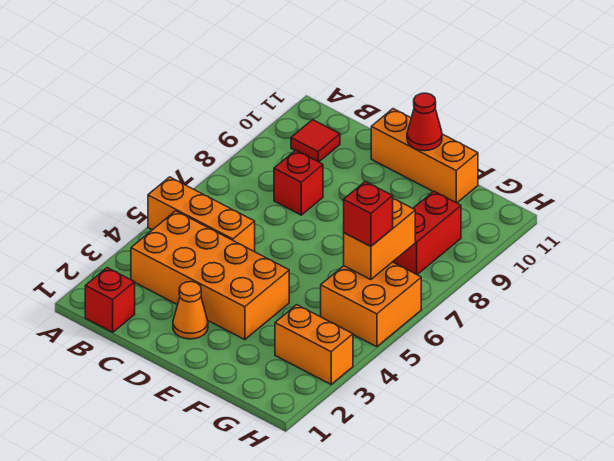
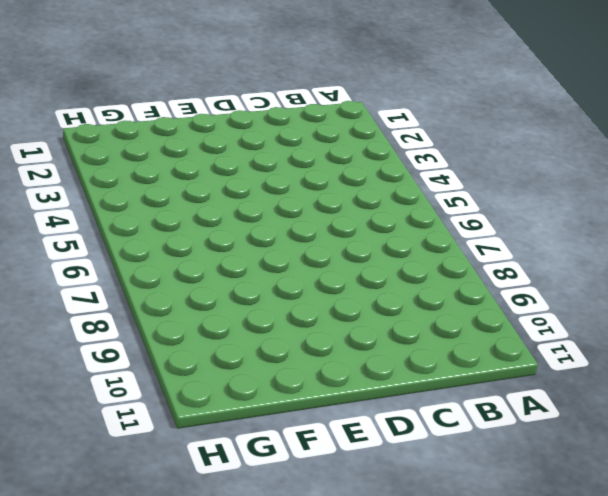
none -> orange brick A5:C5 level 1
none -> red brick B1 level 1
none -> orange brick B3:E4 level 1

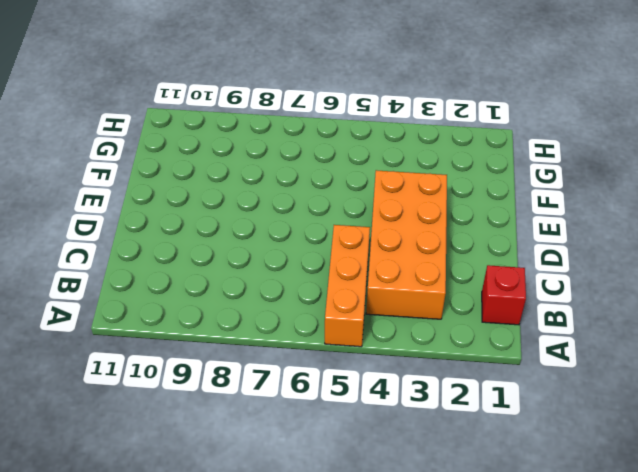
none -> red tile B10 level 1
none -> red brick C8 level 1
none -> orange cone D2 level 1

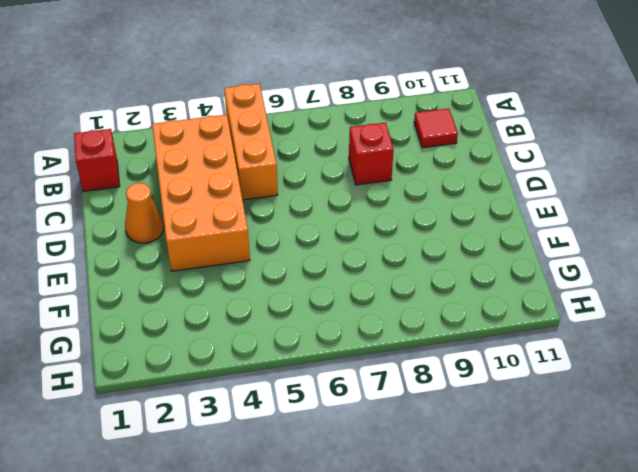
none -> orange brick D11:F11 level 1
none -> orange brick G3:H3 level 1
none -> orange brick G5:H6 level 1

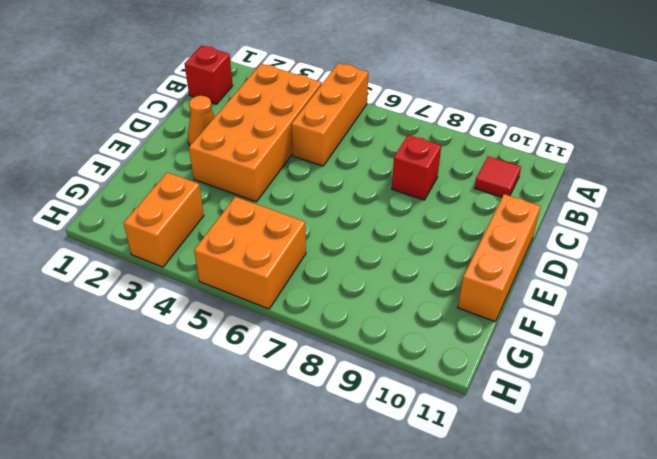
none -> red brick G8:G9 level 1
none -> red cone E11 level 2
none -> orange brick G6:G7 level 2

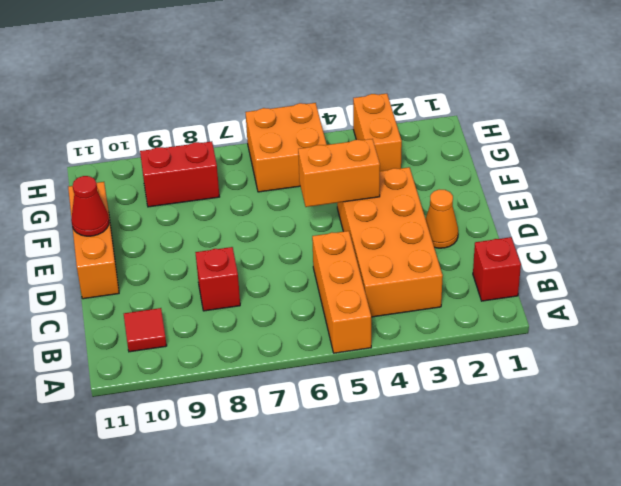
orange brick E4:E5 level 2 -> orange brick G6:G7 level 2
none -> red brick G6 level 3

